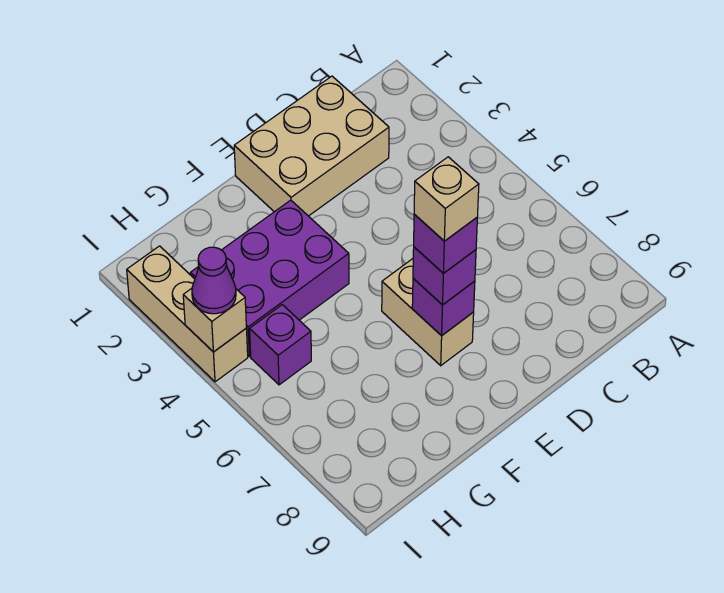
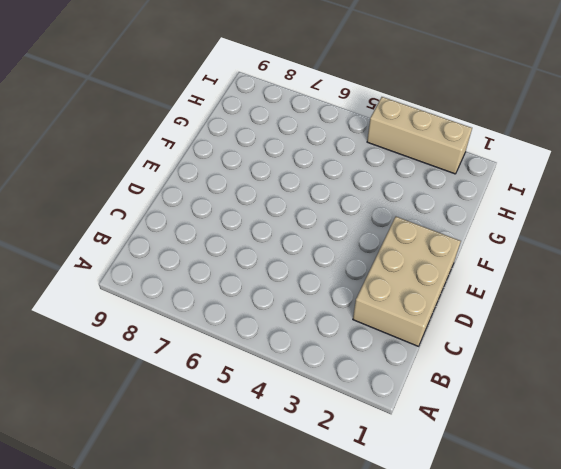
none -> tan brick E6:E7 level 1
none -> purple brick F3:H4 level 1

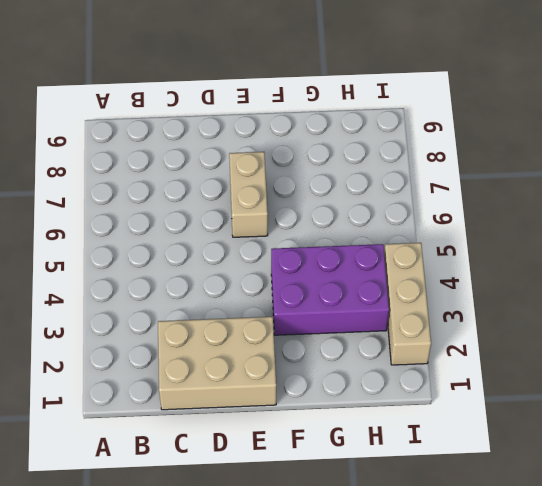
none -> purple brick H5 level 1
none -> purple brick E7 level 2

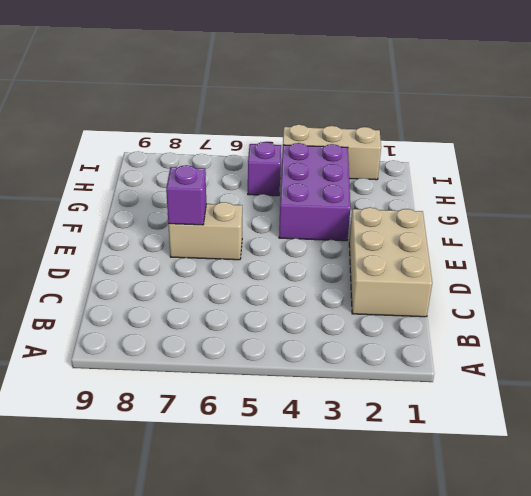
none -> tan brick I4 level 2
none -> purple brick E7 level 3

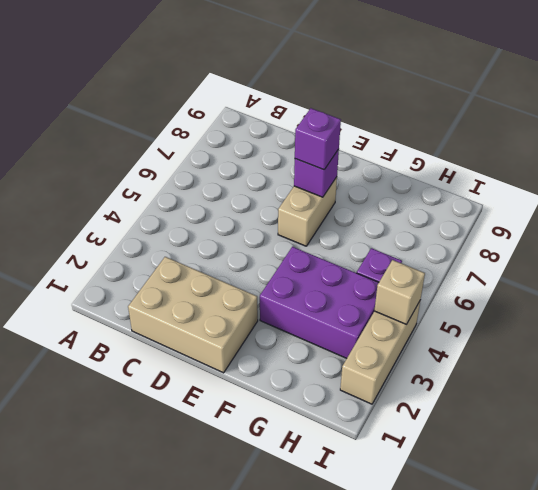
none -> purple cone I4 level 3
none -> purple brick E7 level 4

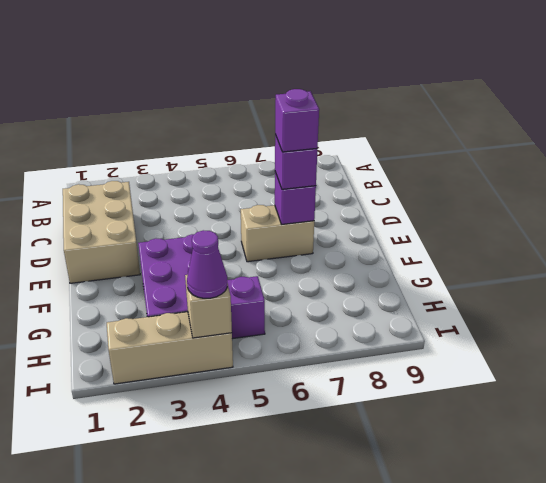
none -> tan brick E7 level 5

